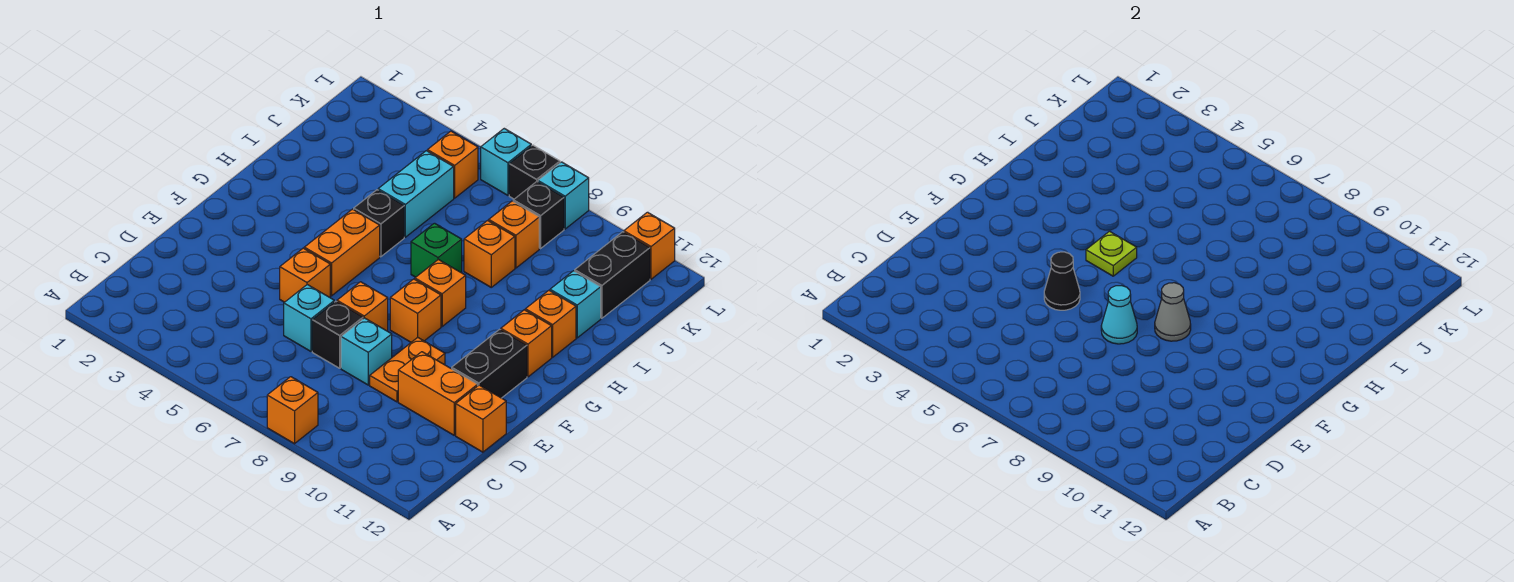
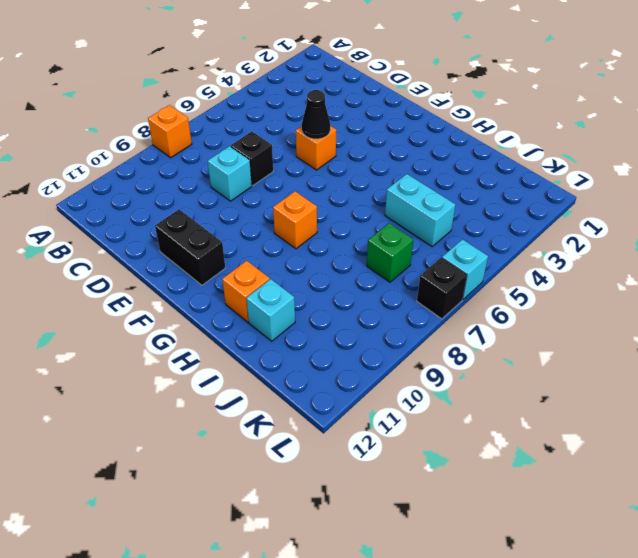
green brick J7 level 1 -> green brick H7 level 1
none -> cyan brick D6 level 1
none -> orange plate D9:E9 level 1
none -> orange brick D10:D11 level 1
none -> orange brick D12 level 1

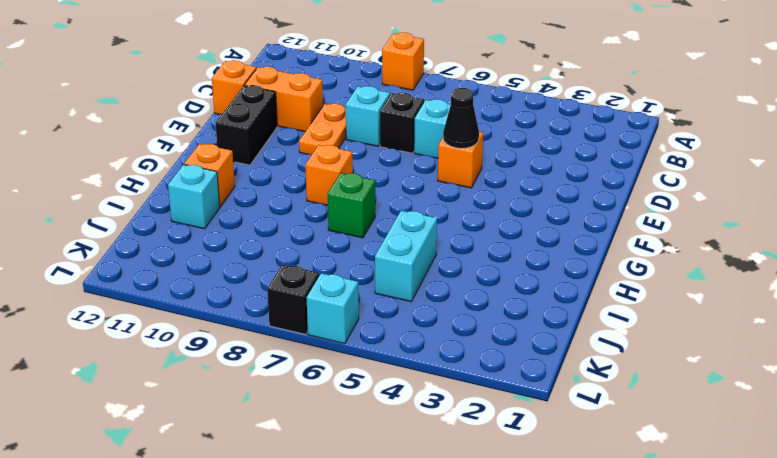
none -> orange brick E7 level 1
none -> orange brick F5:G5 level 1
none -> orange brick F8 level 1
none -> orange brick G11 level 1

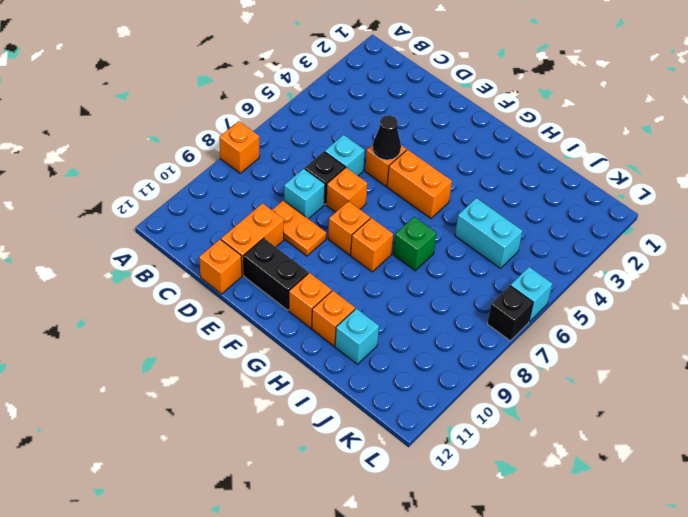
none -> black brick H5 level 1
none -> orange brick I8 level 1
none -> orange brick J8 level 1
none -> black brick J11:K11 level 1

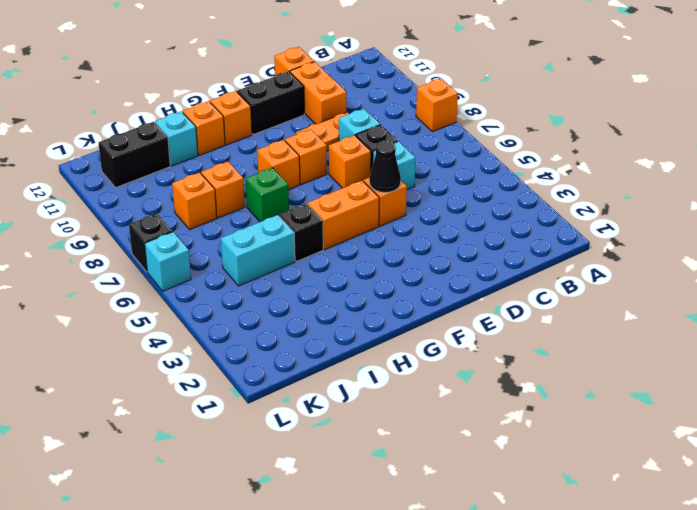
none -> orange brick K5 level 1
none -> black brick K8 level 1
none -> cyan brick L8 level 1
none -> orange brick L11 level 1

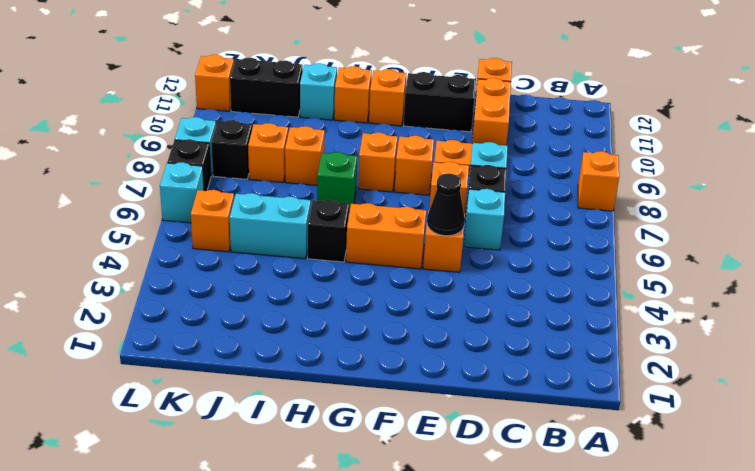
none -> cyan cone E7 level 2
none -> grey cone F8 level 2
none -> lime plate G5 level 2

